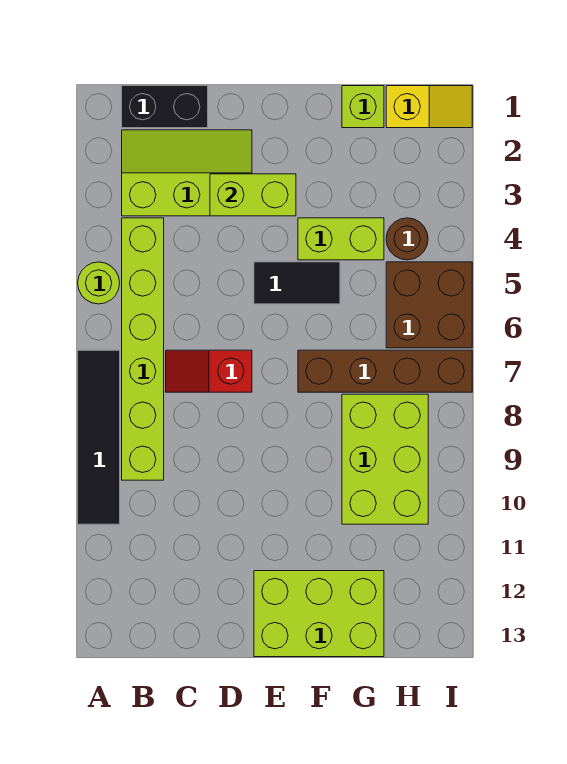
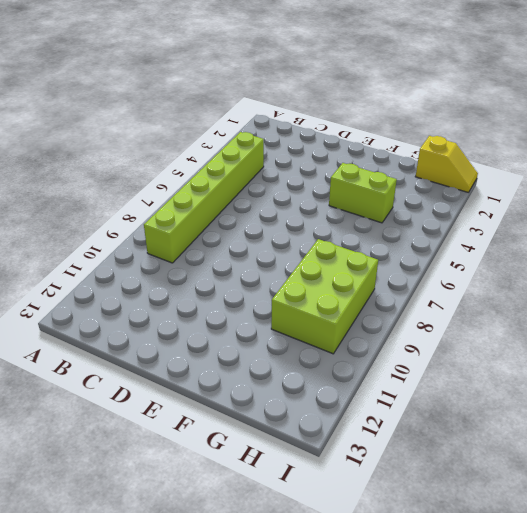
none -> lime round brick A5 level 1
none -> black tile A7:A10 level 1
none -> black brick B1:C1 level 1

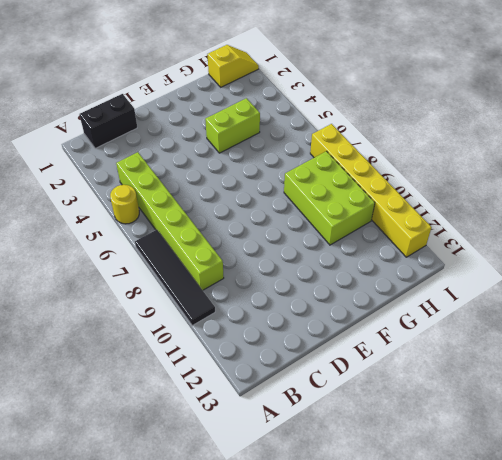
yellow round brick A5 level 1 -> lime round brick A5 level 1
yellow brick I7:I12 level 1 -> brown brick F7:I7 level 1
none -> lime slope B2:D3 level 1 top 3
none -> red slope C7:D7 level 1 top D
none -> black tile E5:F5 level 1

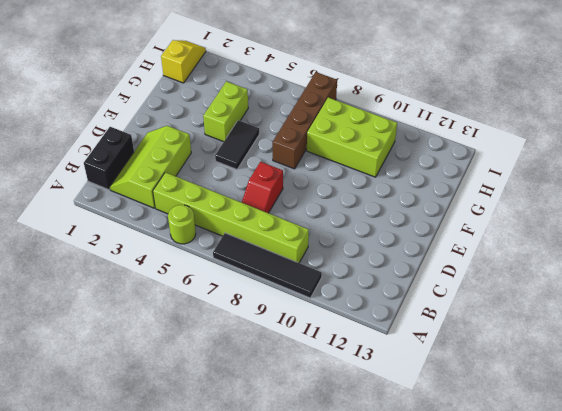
none -> lime brick E12:G13 level 1
none -> lime brick G1 level 1
none -> brown round brick H4 level 1

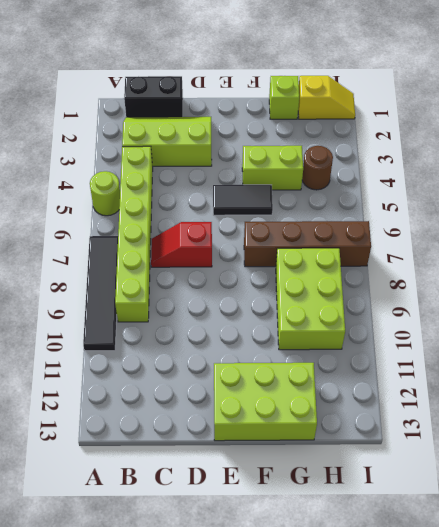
none -> brown brick H5:I6 level 1
none -> lime brick D3:E3 level 2

